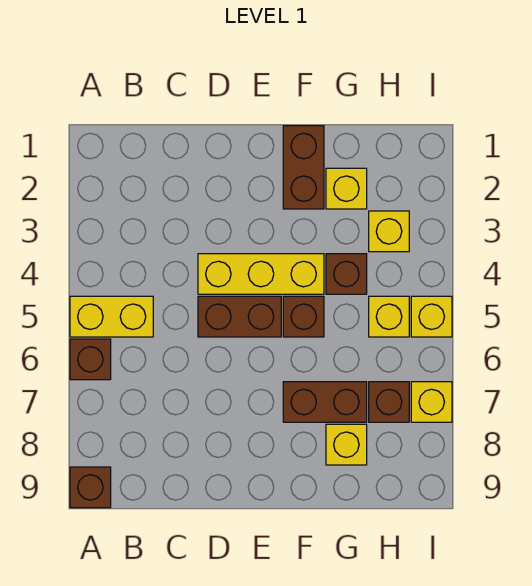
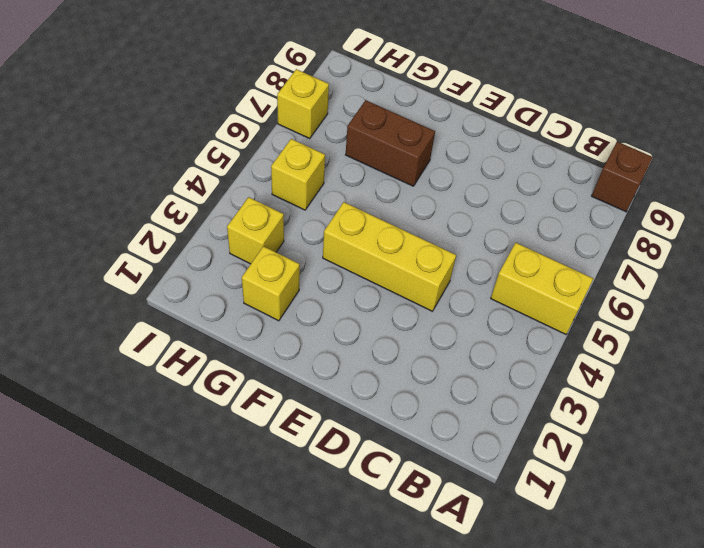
none -> brown brick A6 level 1
none -> brown brick D5:E5 level 1
none -> brown brick F1:F2 level 1

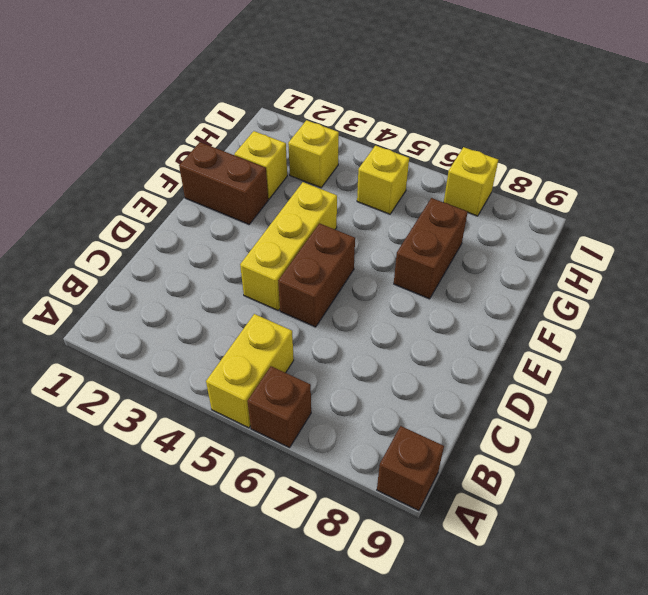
none -> brown brick F5 level 1
none -> brown brick G4 level 1
none -> yellow brick G8 level 1

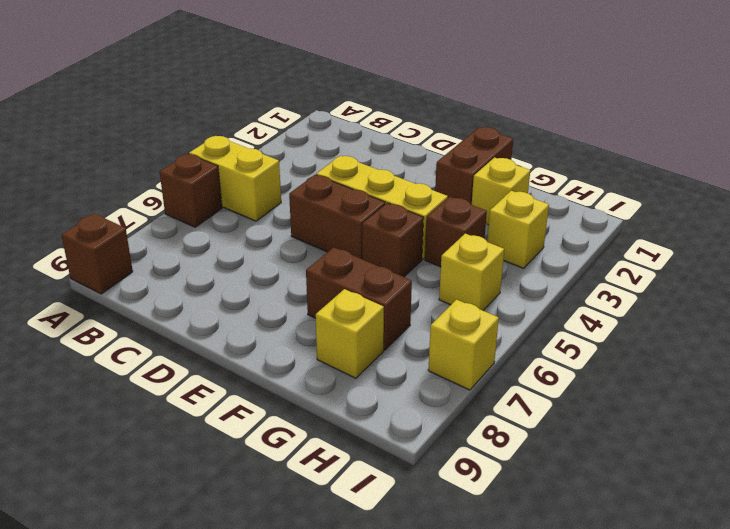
none -> brown brick H7 level 1
none -> yellow brick I5 level 1

